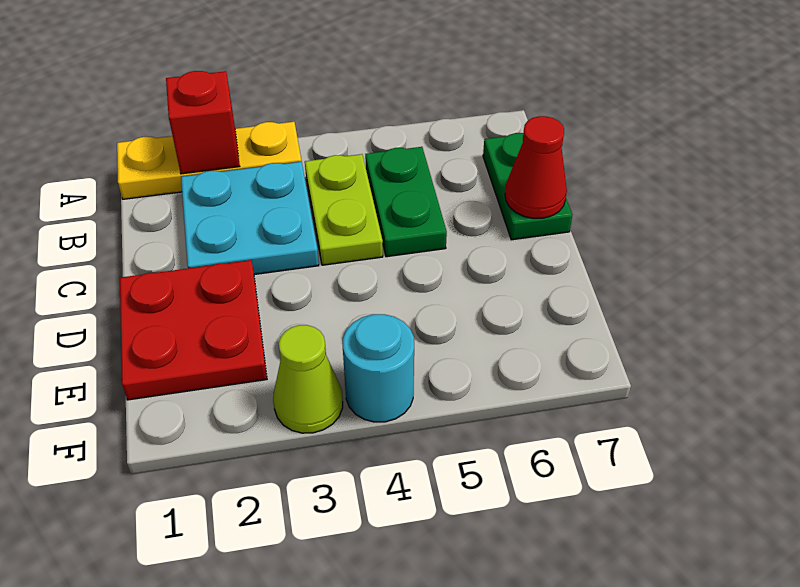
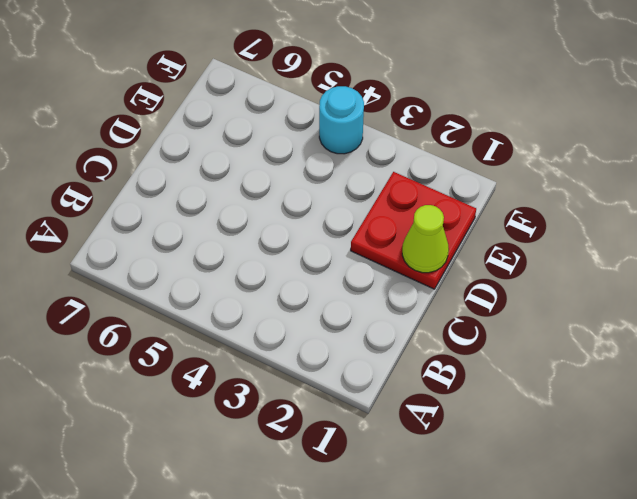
lime cone D1 level 2 -> lime cone F3 level 1
none -> yellow plate A1:A3 level 1
none -> cyan plate B2:C3 level 1

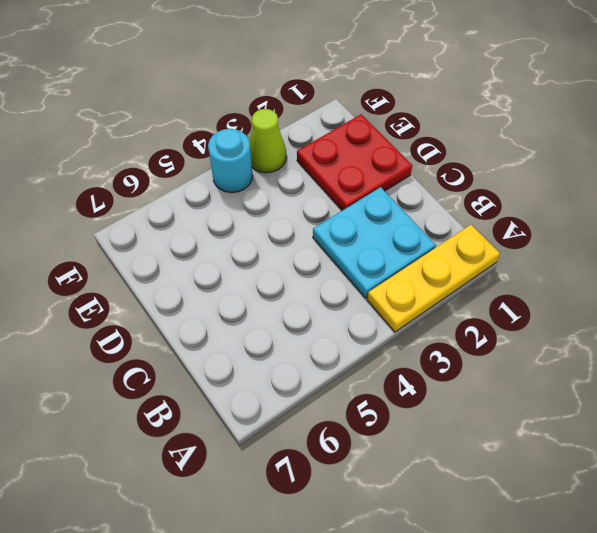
none -> lime plate B4:C4 level 1
none -> green plate B5:C5 level 1

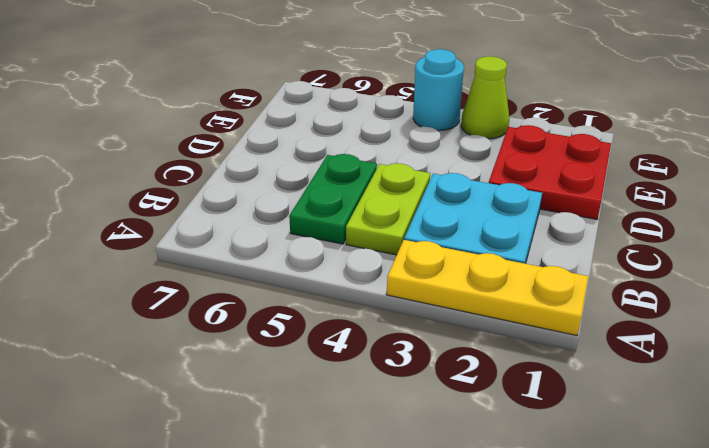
none -> green plate B7:C7 level 1
none -> red brick A2 level 2

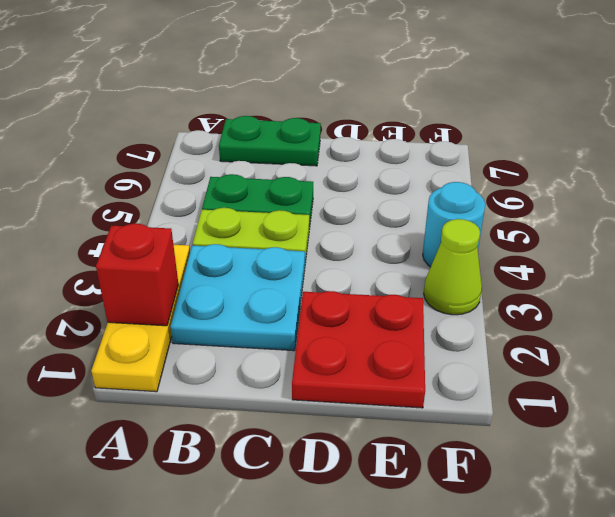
none -> red cone C7 level 2

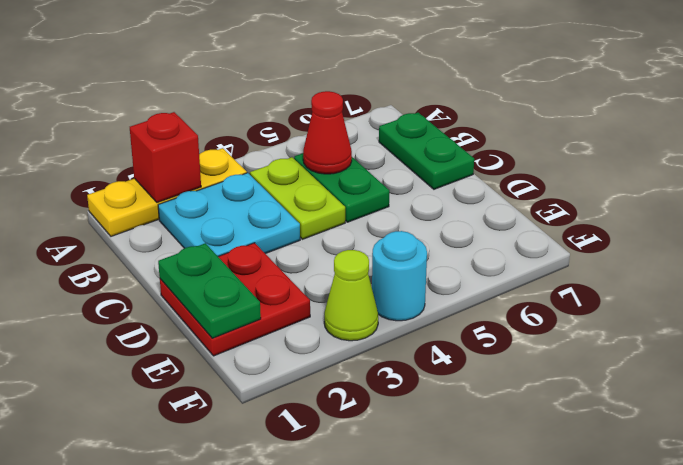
red cone B5 level 2 -> red cone C7 level 2
green plate D1:E1 level 2 -> none

